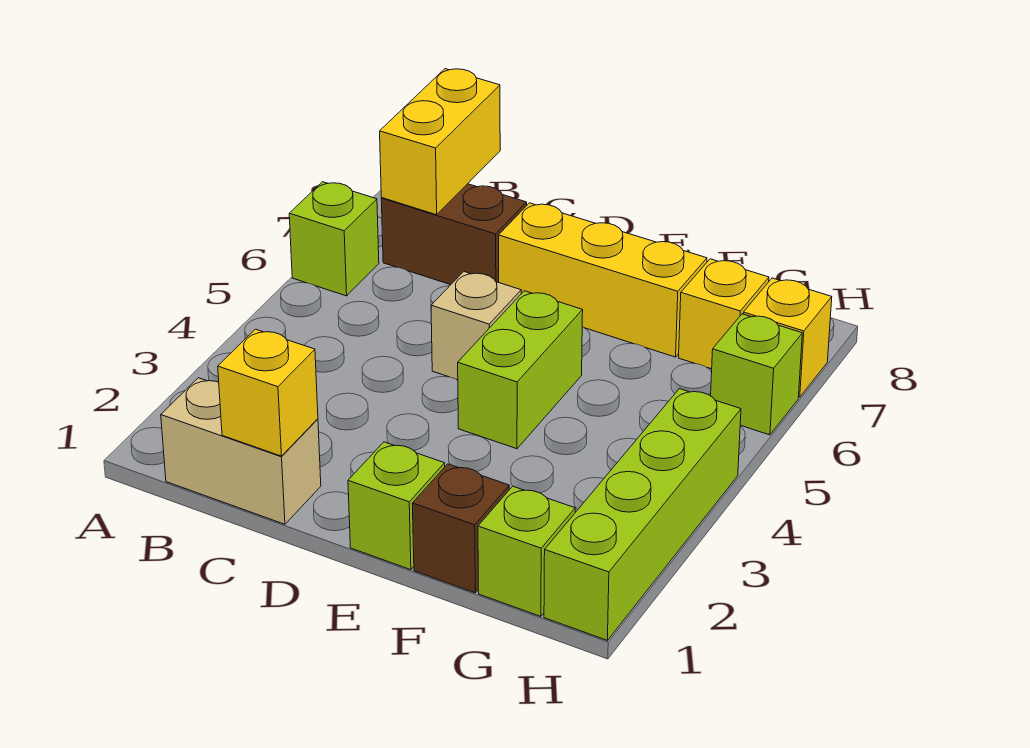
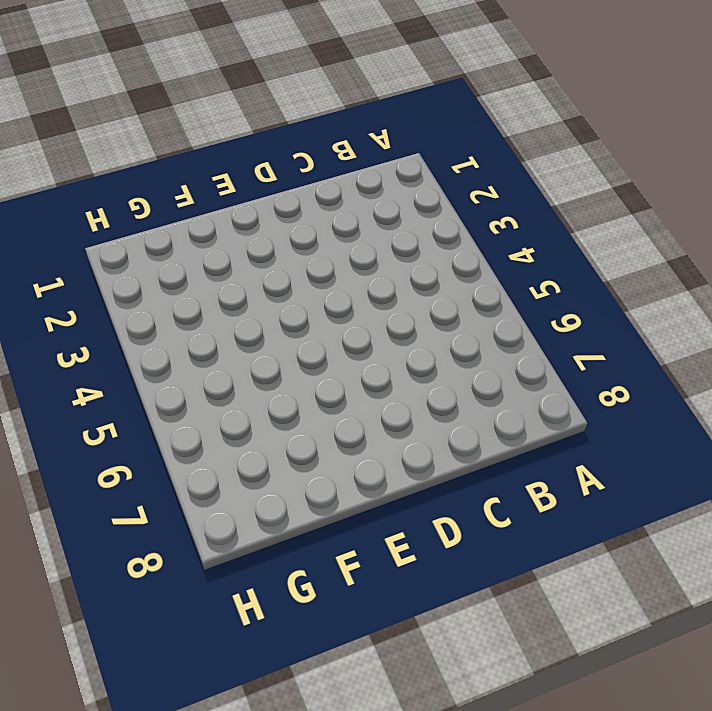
none -> lime brick A6 level 1
none -> tan brick B1:C1 level 1
none -> brown brick B7:C7 level 1

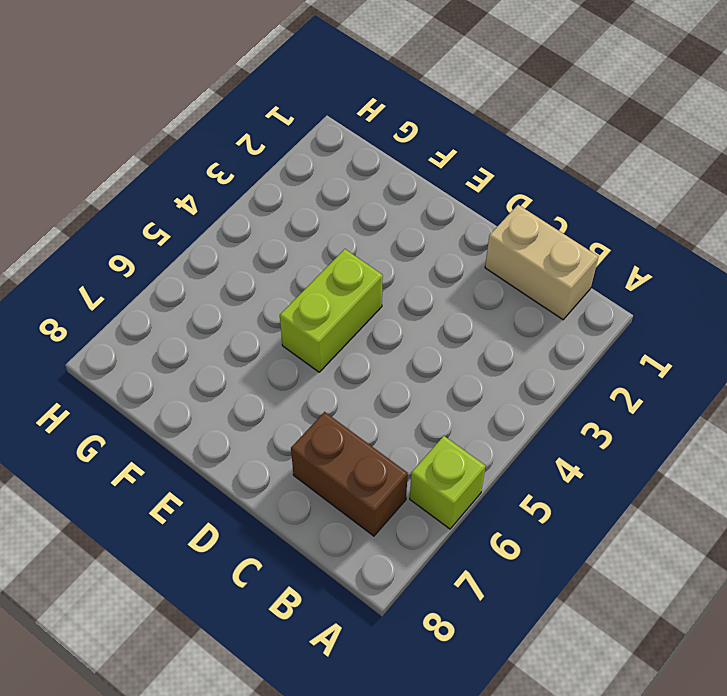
none -> tan brick D5 level 1
none -> yellow brick D7:F7 level 1
none -> lime brick E1 level 1

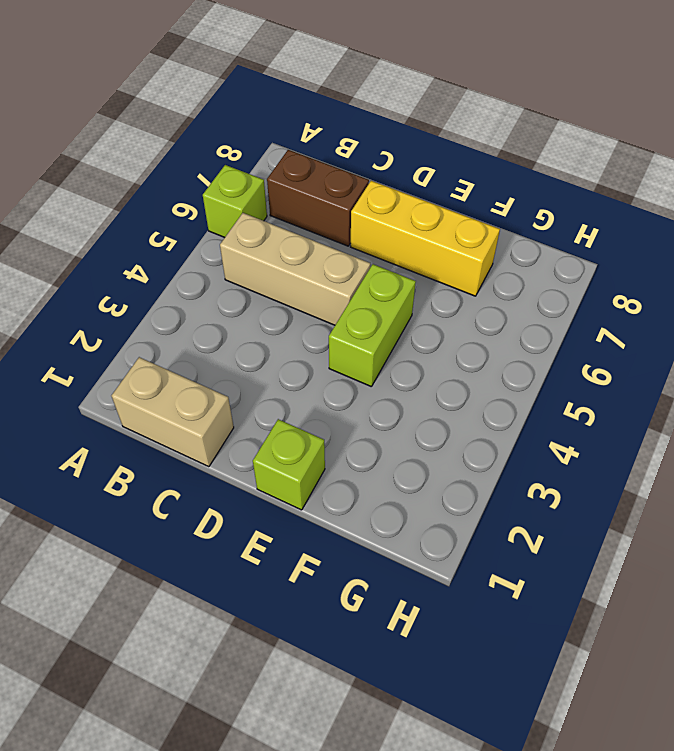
tan brick B5:D5 level 1 -> tan brick D5 level 1
none -> brown brick F1 level 1
none -> lime brick G1 level 1
none -> yellow brick G7 level 1

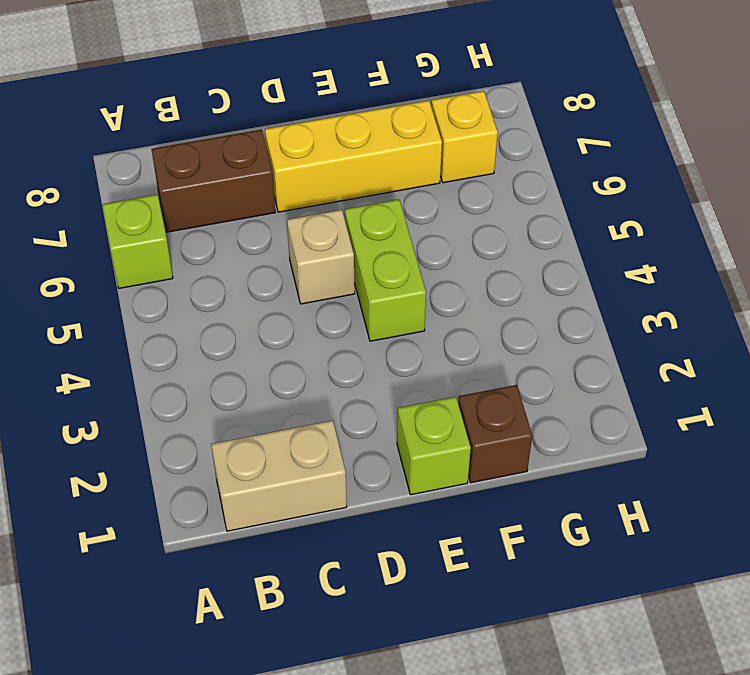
none -> lime brick G1 level 1
none -> lime brick H1:H4 level 1
none -> lime brick H6 level 1

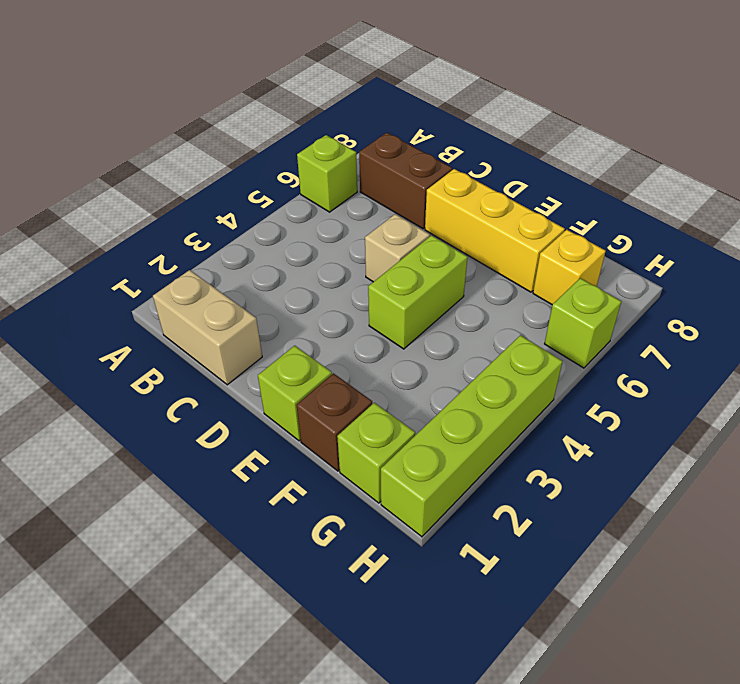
none -> yellow brick H7 level 1
none -> yellow brick B7:B8 level 2
none -> yellow brick C1 level 2

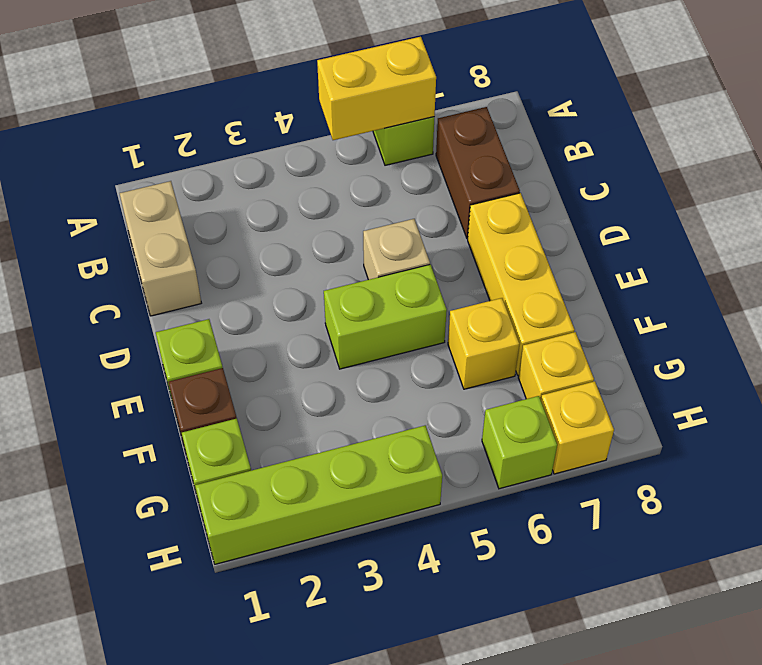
yellow brick A5:A6 level 2 -> yellow brick B7:B8 level 2
yellow brick F6 level 1 -> yellow brick C1 level 2

